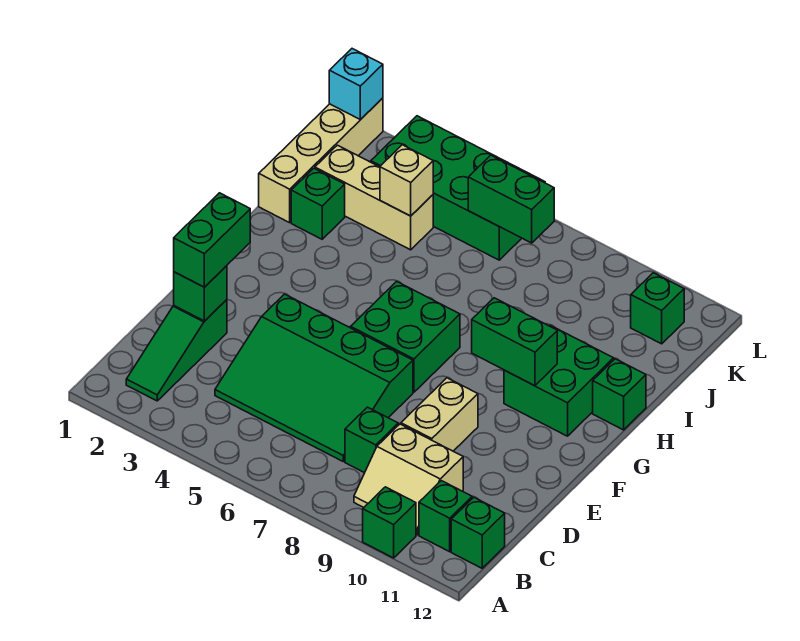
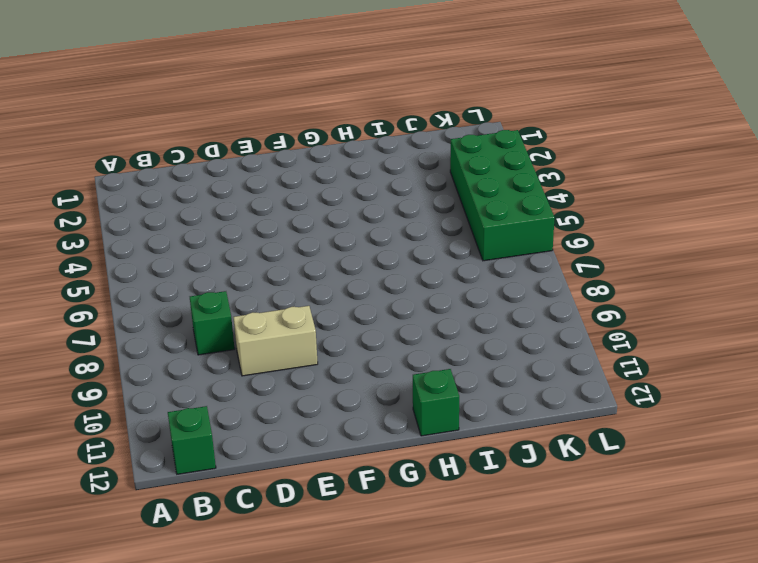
none -> green brick A10 level 1
none -> green slope B2:D2 level 1 top D
none -> tan slope B9:C10 level 1 top C

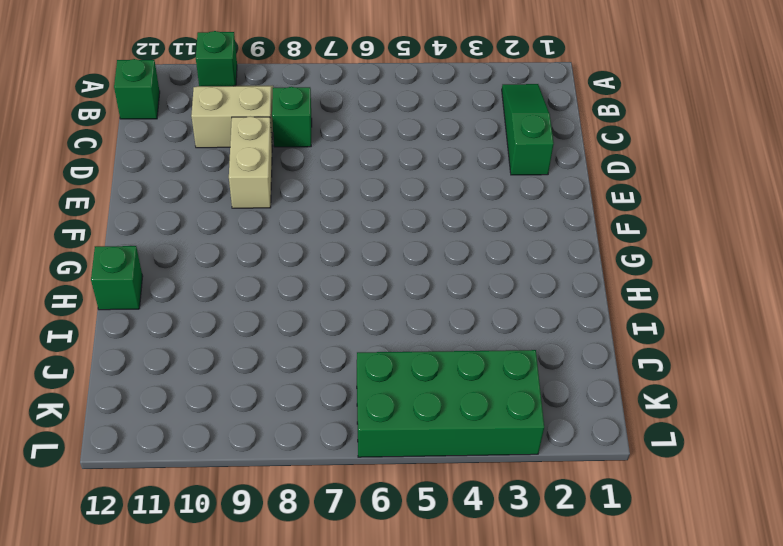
none -> green brick B11 level 1
none -> green slope C4:E7 level 1 top E
none -> green brick F6:G7 level 1

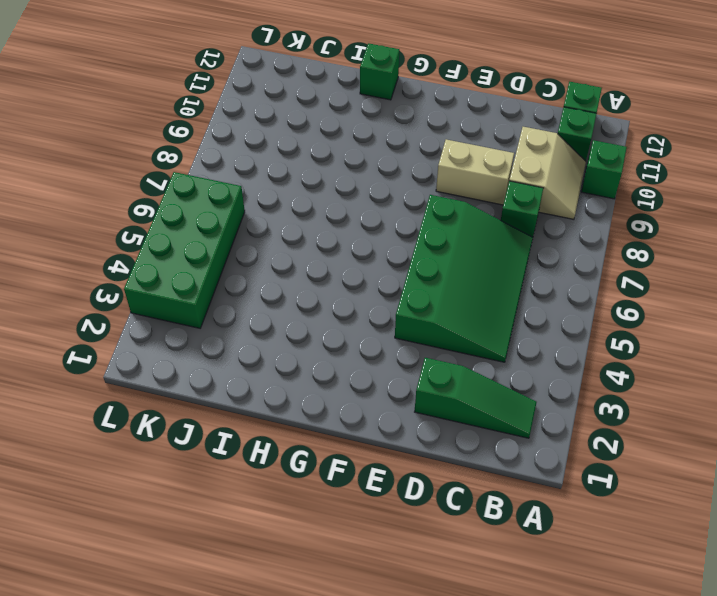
none -> green brick F6:G7 level 1
none -> green brick G10:H11 level 1
none -> tan brick I1:L1 level 1

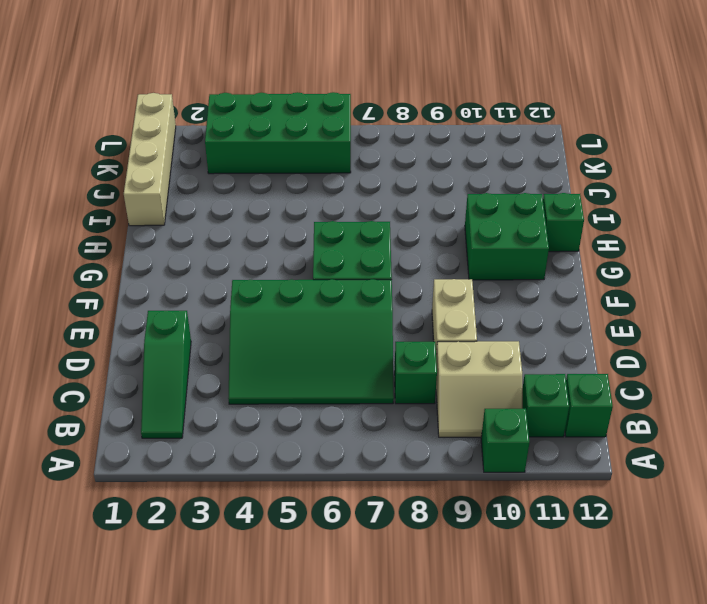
none -> green brick I2 level 1
none -> tan brick J2:J4 level 1
none -> green brick K11 level 1

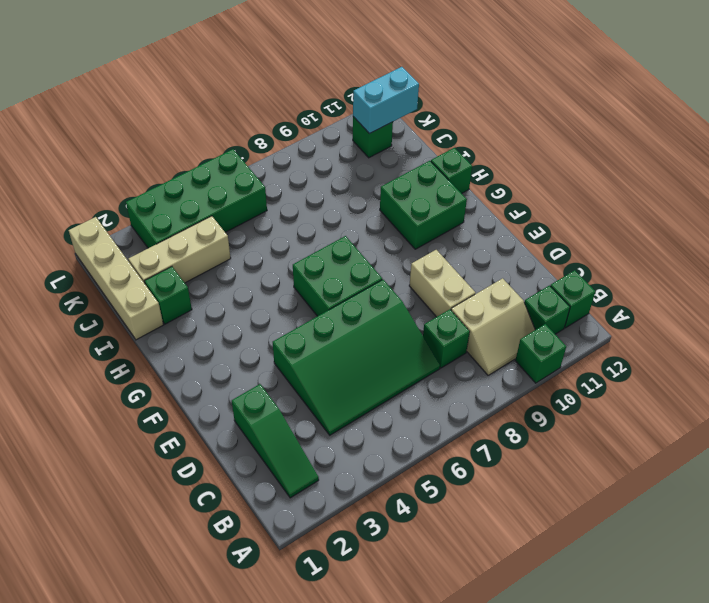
cyan brick K11:K12 level 2 -> none
none -> green brick D2 level 2
none -> green brick G9:G10 level 2
none -> tan brick J4 level 2

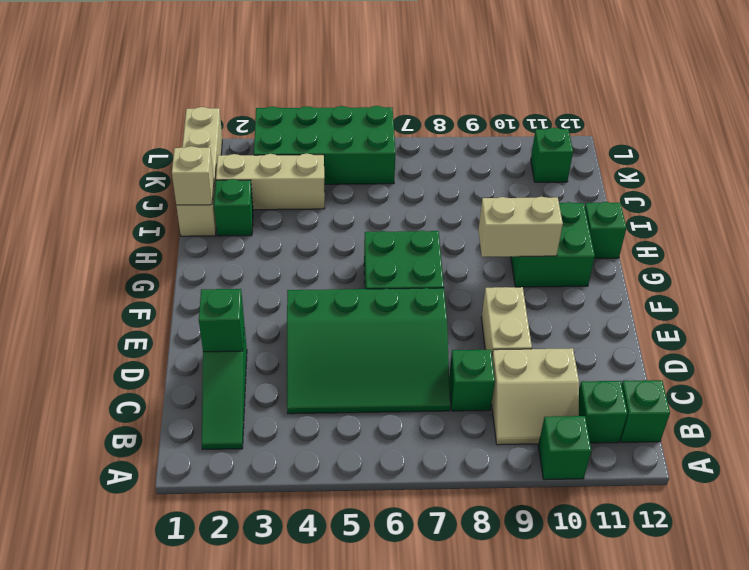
tan brick G9:G10 level 2 -> green brick G9:G10 level 2
tan brick I1 level 2 -> tan brick J4 level 2
none -> green brick K6:K7 level 2
none -> cyan brick L1 level 2
none -> green brick D2:E2 level 3

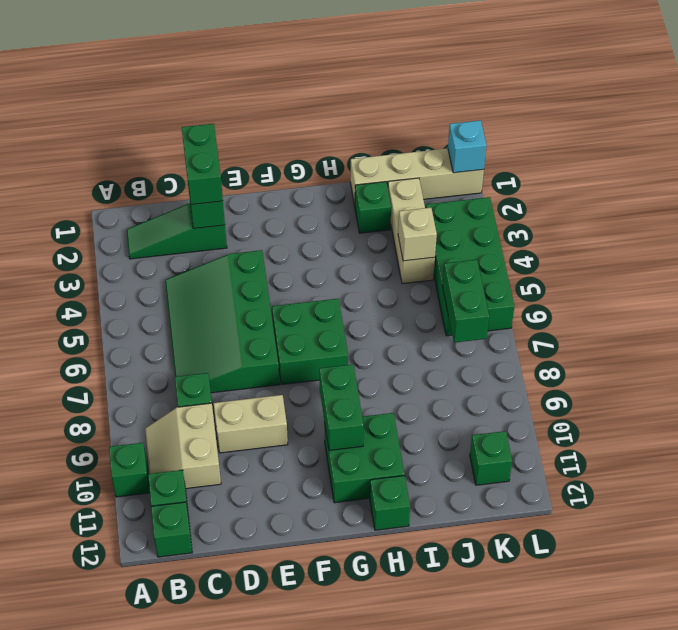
green brick D1:D2 level 3 -> green brick D2:E2 level 3

